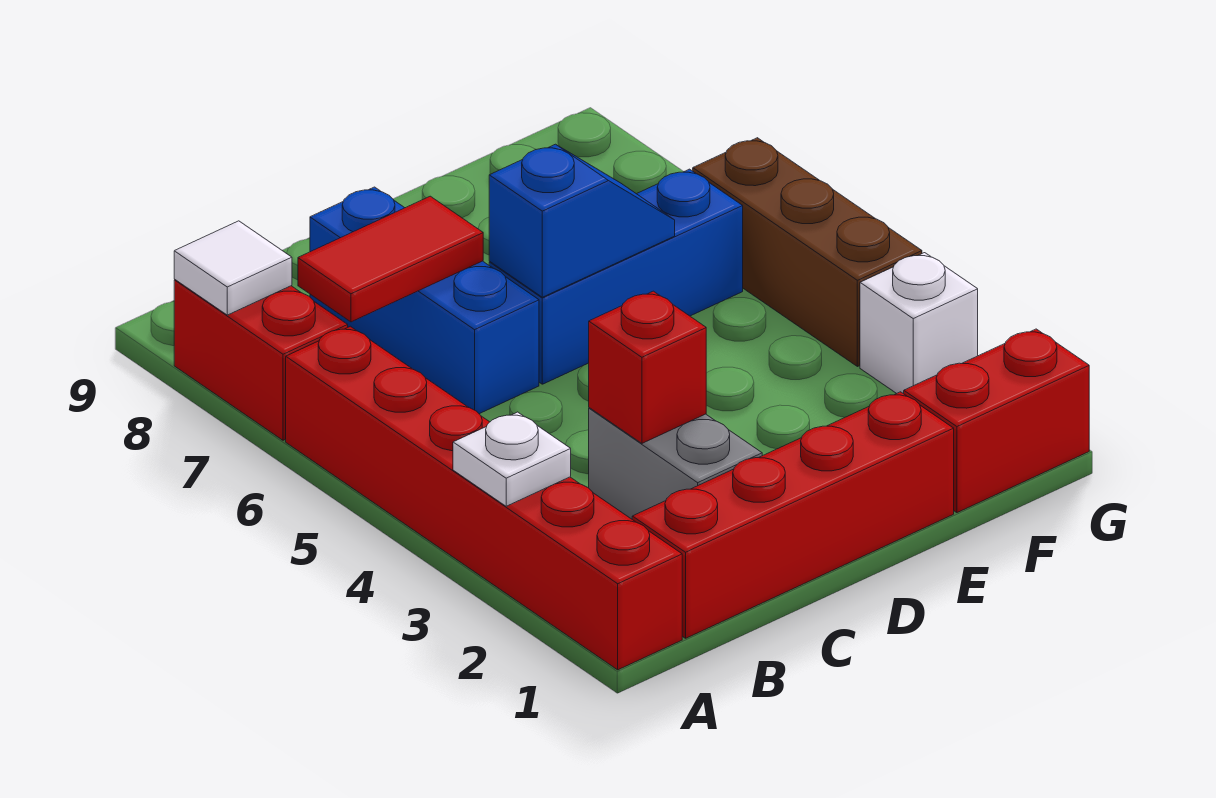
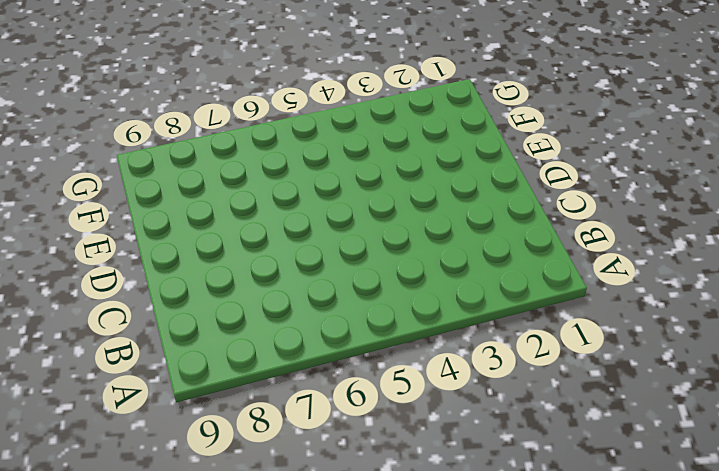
none -> red brick A1:A6 level 1
none -> red brick A7:A8 level 1
none -> red brick B1:E1 level 1

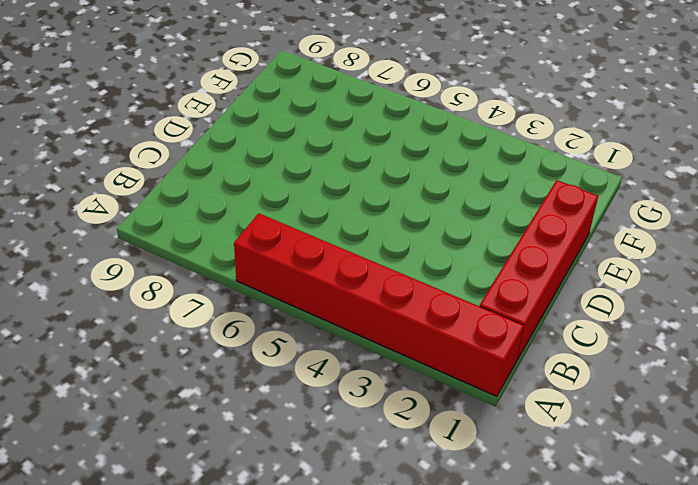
none -> red brick A7:A8 level 1
none -> grey brick C2:C3 level 1
none -> blue brick C6:C8 level 1

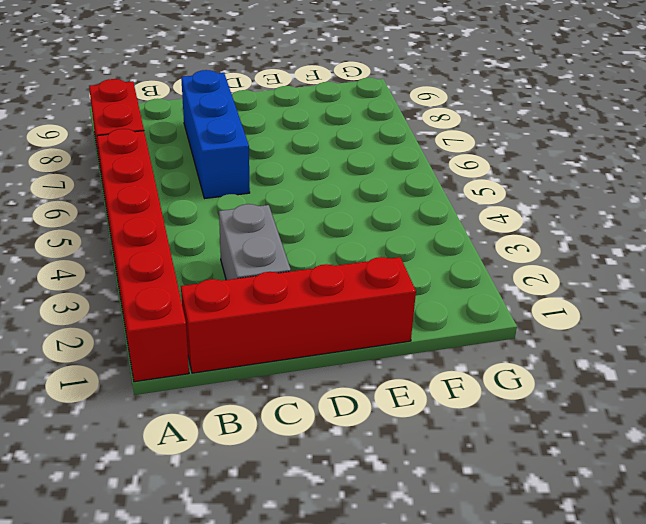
none -> blue brick D6:F6 level 1
none -> red brick F1:G1 level 1
none -> white brick G3 level 1

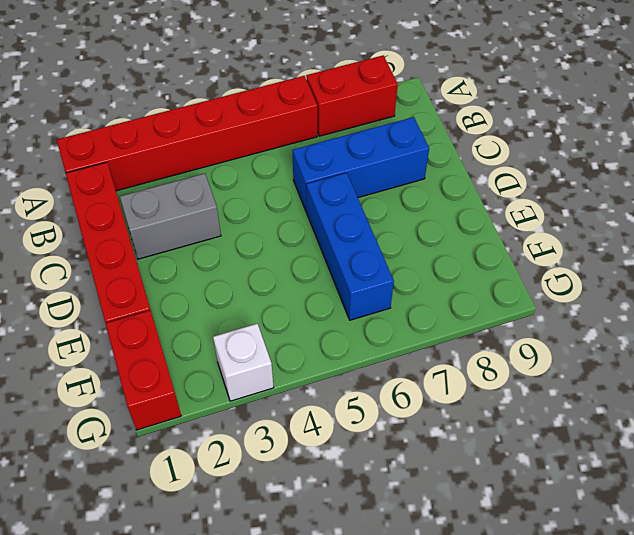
none -> brown brick G4:G6 level 1
none -> white plate A3 level 2
none -> white tile A8 level 2

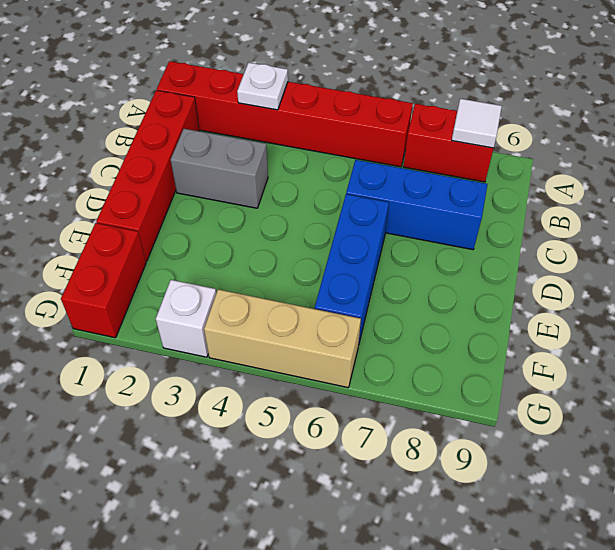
tan brick G4:G6 level 1 -> brown brick G4:G6 level 1
none -> red tile B7:C7 level 2
none -> red brick C3 level 2
none -> blue slope D6:E6 level 2 top D

